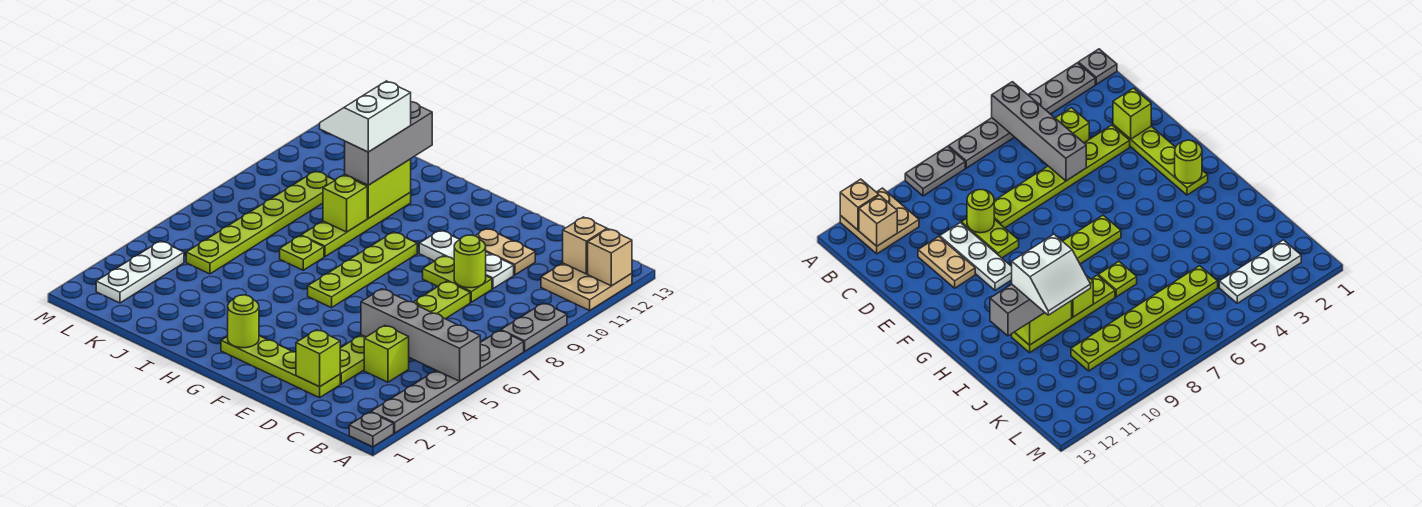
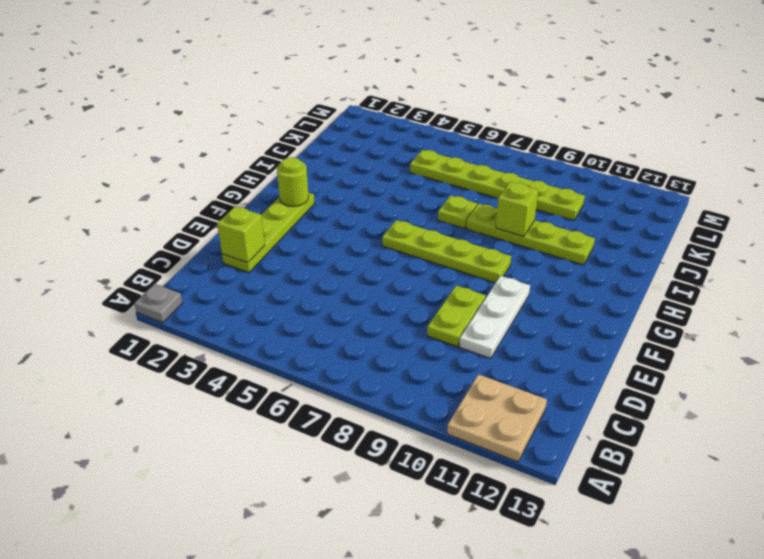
none -> grey plate A2:A7 level 1
none -> grey plate A8:A9 level 1
none -> lime brick C4 level 1

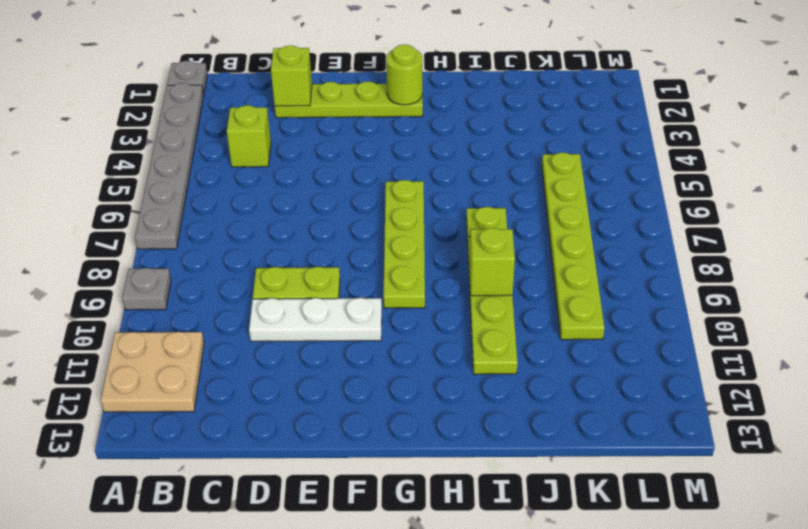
grey plate A9 level 1 -> grey plate A8:A9 level 1
none -> lime plate D3:D8 level 1
none -> tan plate D11:E11 level 1
none -> white plate L2:L4 level 1

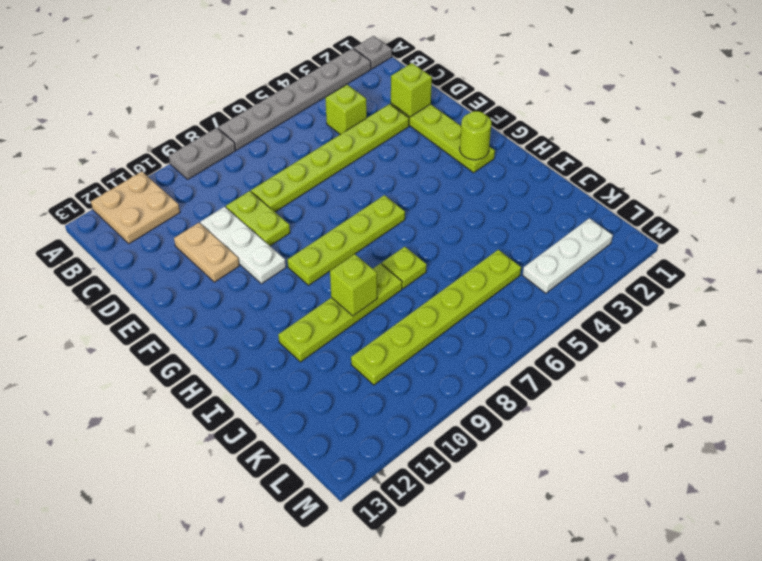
none -> grey brick A5:D5 level 2
none -> tan brick A12 level 2
none -> tan brick B12 level 2

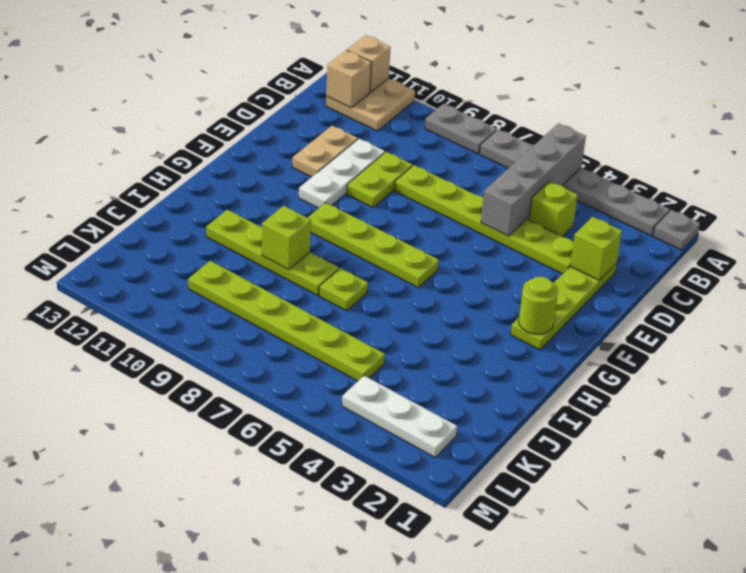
none -> lime round brick D9 level 2
none -> lime brick I10:I11 level 2
none -> grey brick I10:I12 level 3

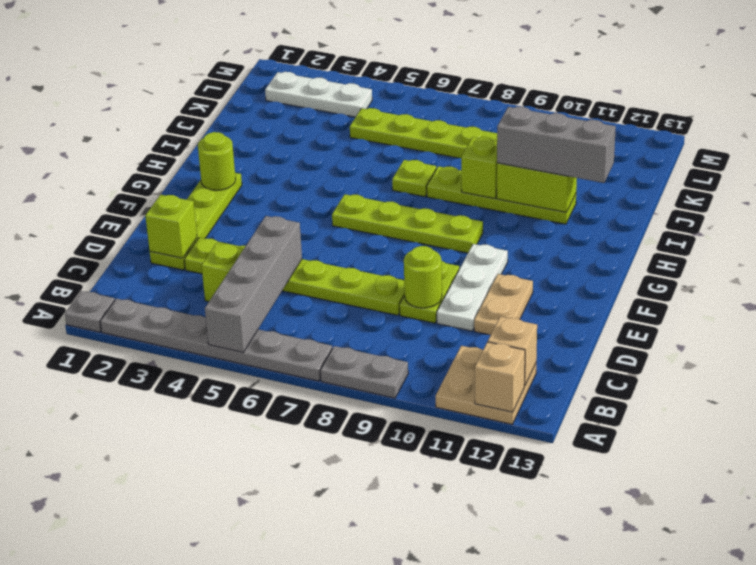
none -> white slope I10:J11 level 4 top I

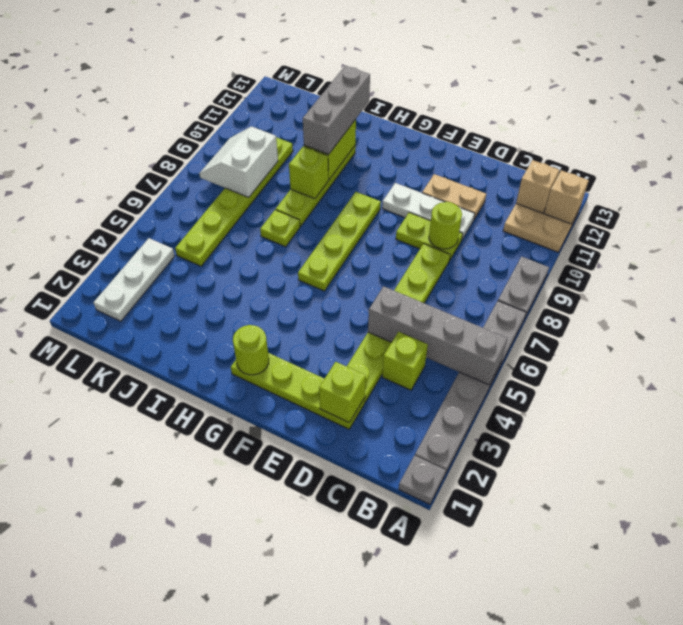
white slope K8:L9 level 2 top K -> white slope I10:J11 level 4 top I

